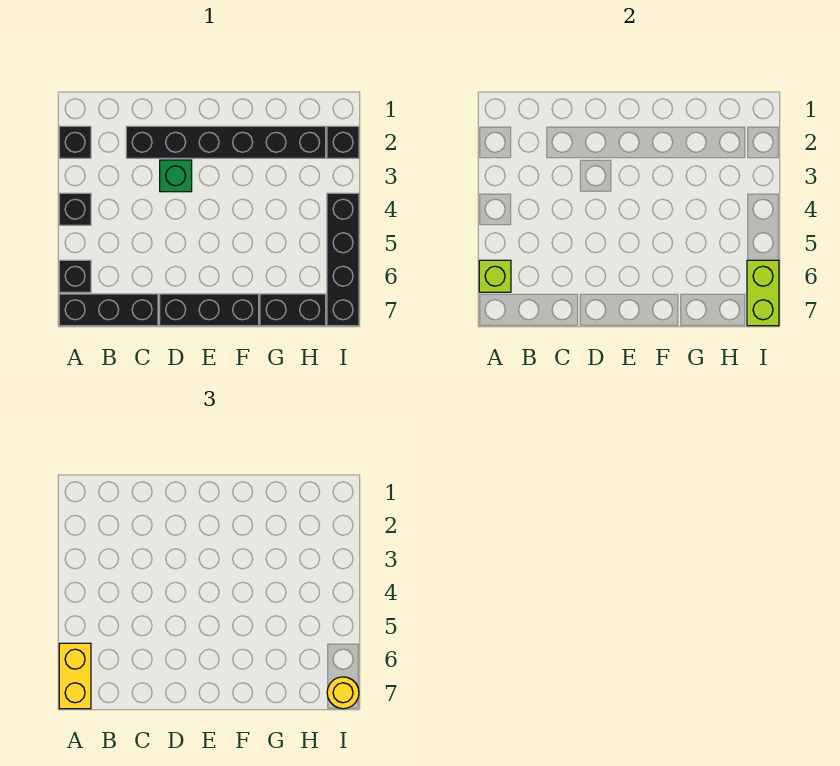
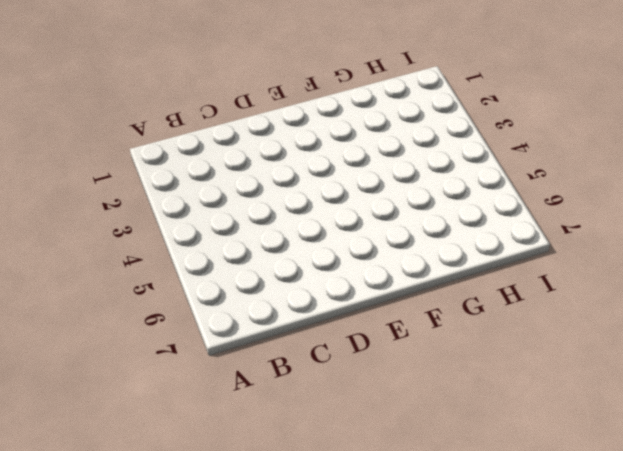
none -> black brick A2 level 1
none -> black brick A4 level 1
none -> black brick A6 level 1

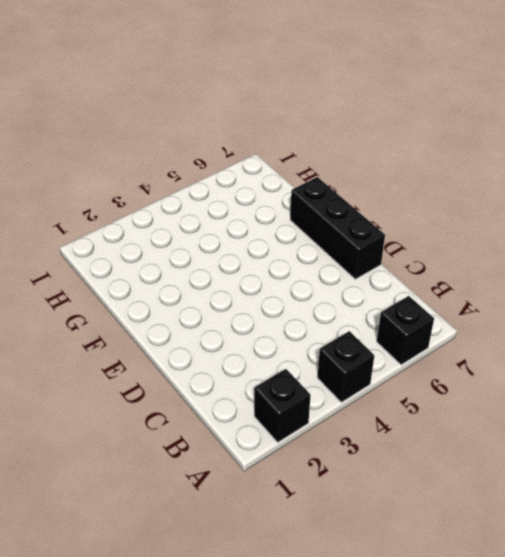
none -> black brick A7:C7 level 1
none -> black brick C2:H2 level 1
none -> green brick D3 level 1

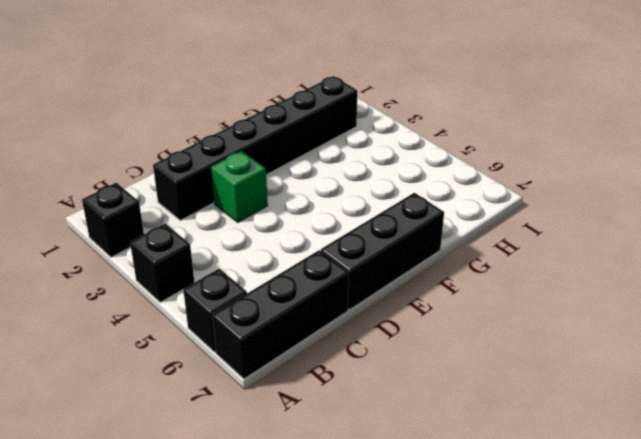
none -> black brick G7:H7 level 1
none -> black brick I2 level 1
none -> black brick I4:I7 level 1

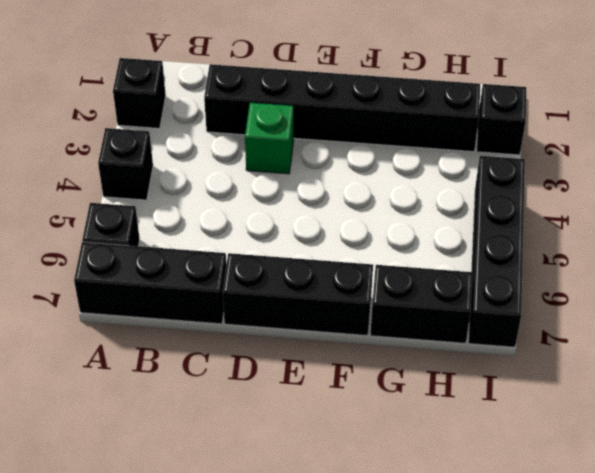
none -> lime brick A6 level 2
none -> lime brick I6:I7 level 2
none -> yellow brick A6:A7 level 3

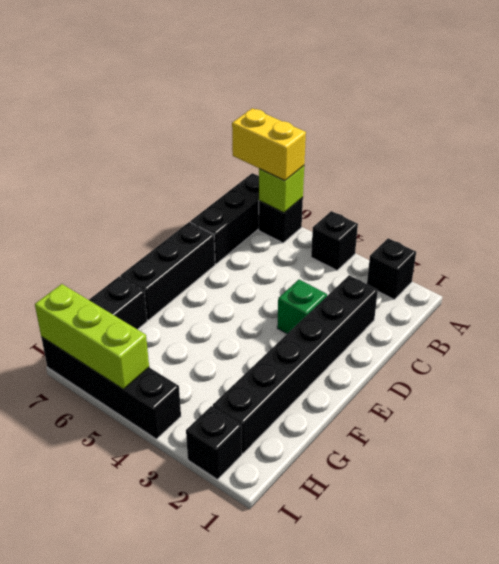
lime brick I5:I7 level 2 -> lime brick I6:I7 level 2
none -> yellow round brick I7 level 3

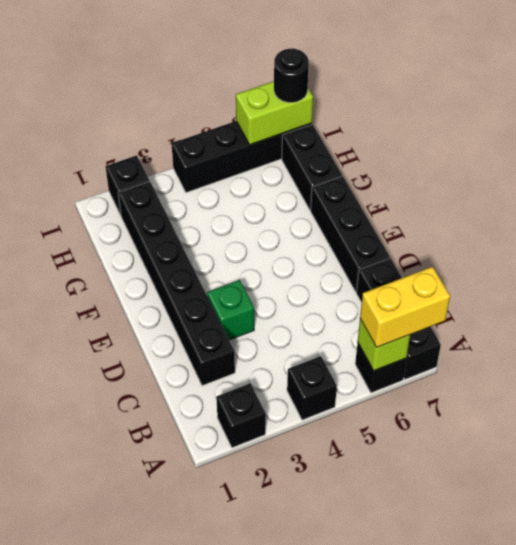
black round brick I7 level 3 -> yellow round brick I7 level 3

